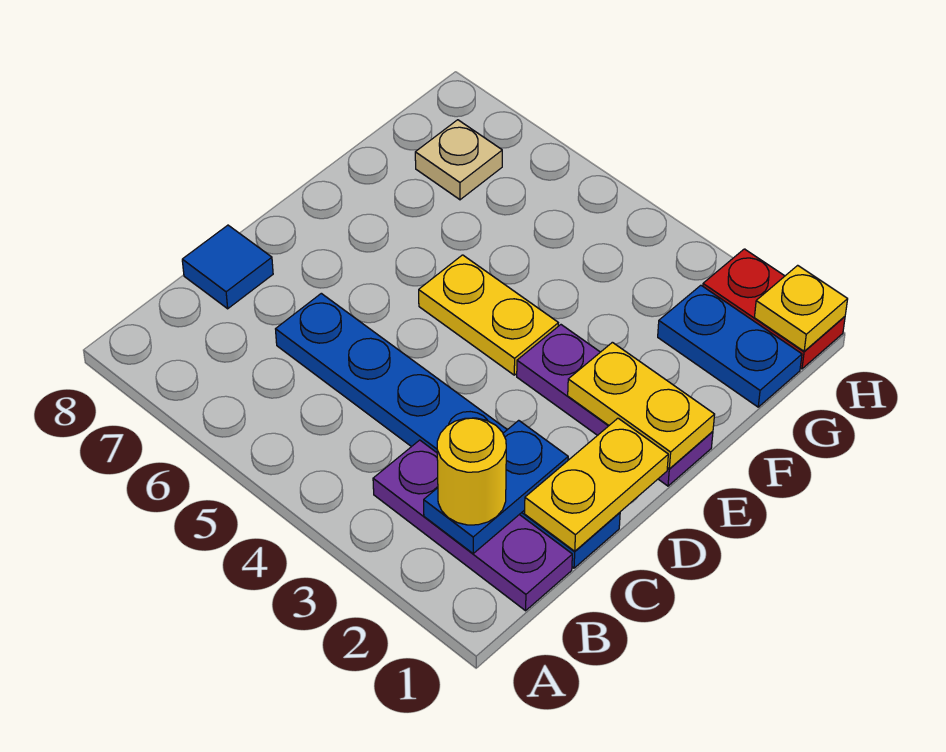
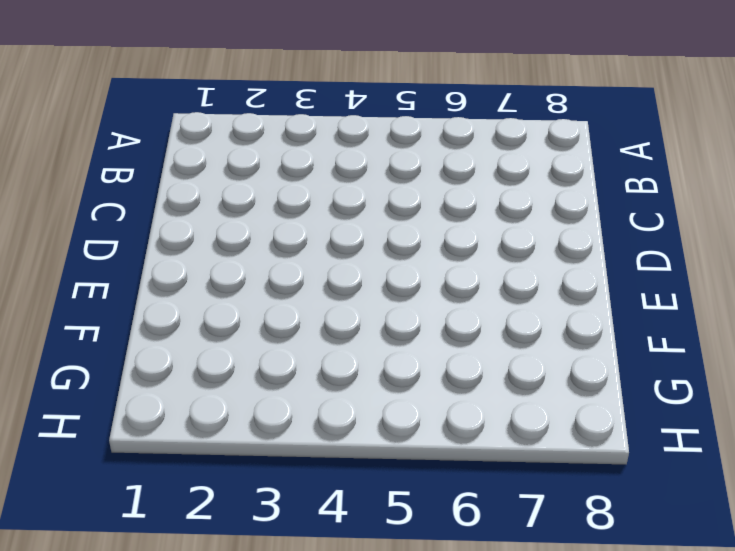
none -> purple plate B1:B3 level 1
none -> blue plate C1:C6 level 1
none -> blue tile C8 level 1

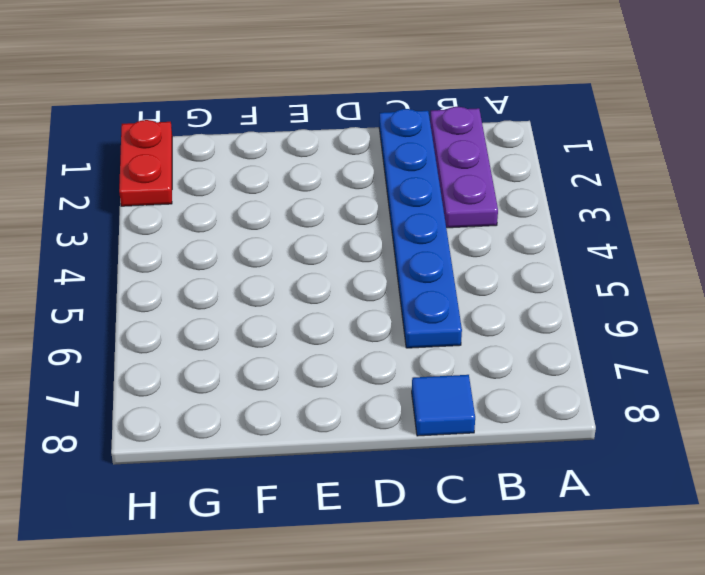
none -> purple plate E1:E3 level 1
none -> yellow plate E4:E5 level 1
none -> blue plate G1:G2 level 1

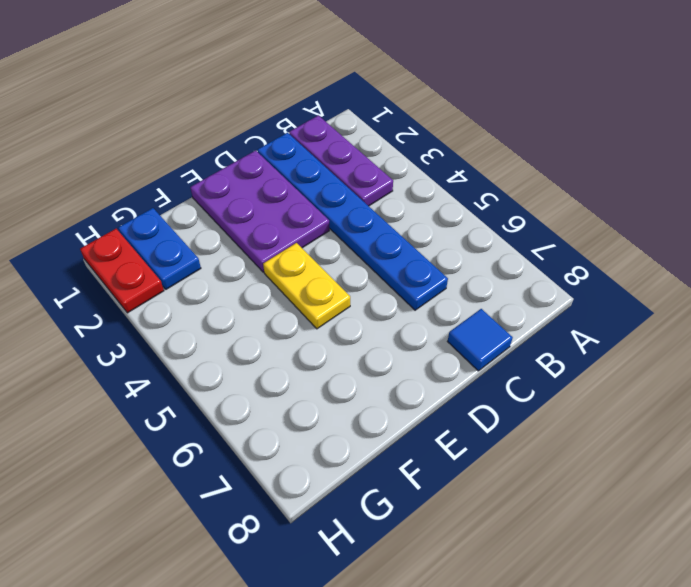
purple plate D1:E3 level 1 -> purple plate E1:E3 level 1
none -> tan plate G7 level 1
none -> blue plate B2:C2 level 2
none -> yellow plate C1:D1 level 2

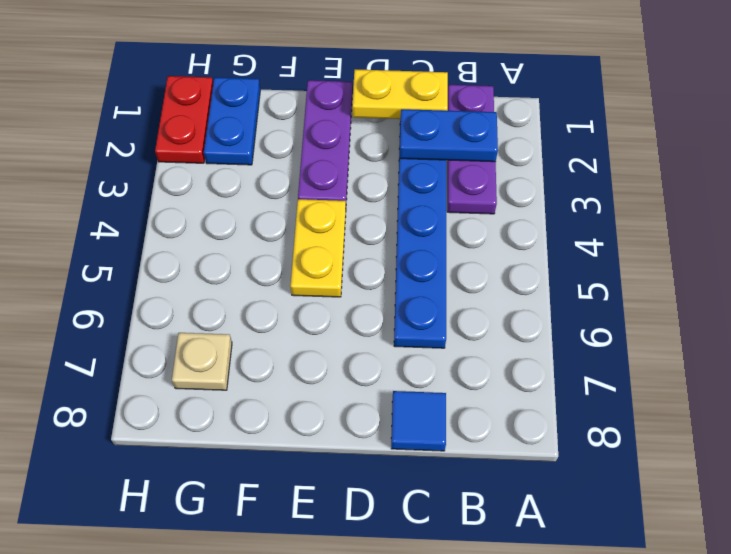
none -> yellow plate E1:E2 level 2
none -> yellow plate H1 level 2
none -> yellow round brick B2 level 3

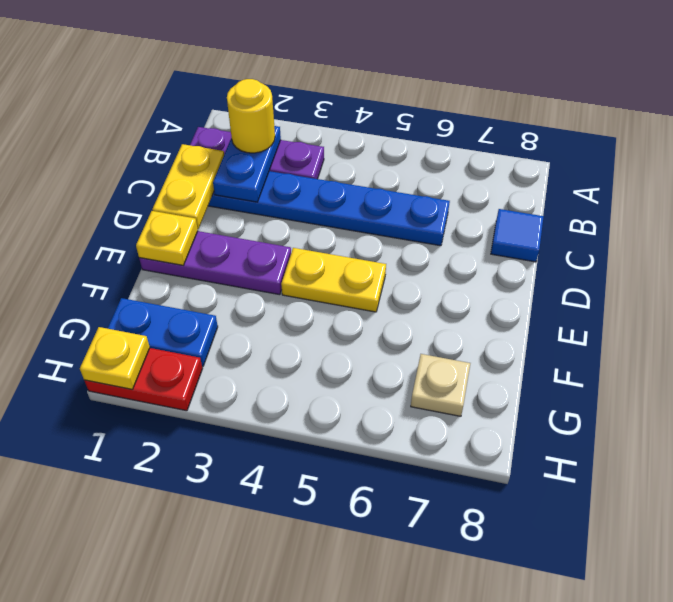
yellow plate E1 level 2 -> yellow plate E1:E2 level 2

